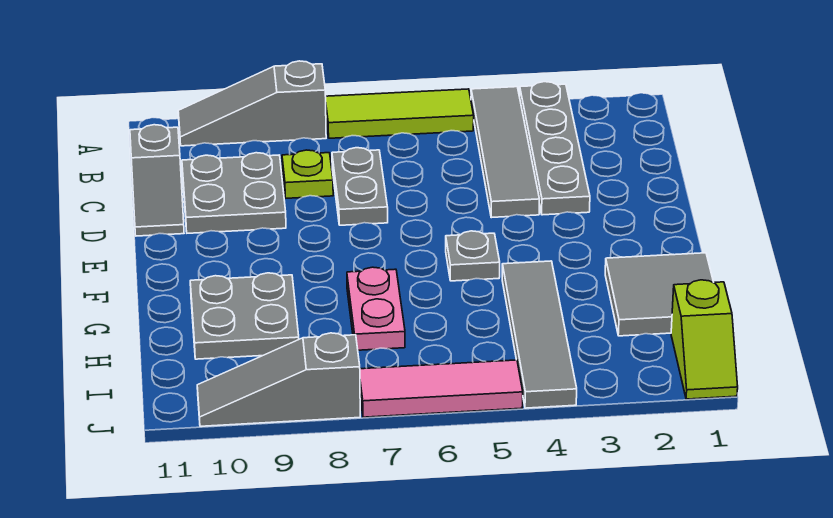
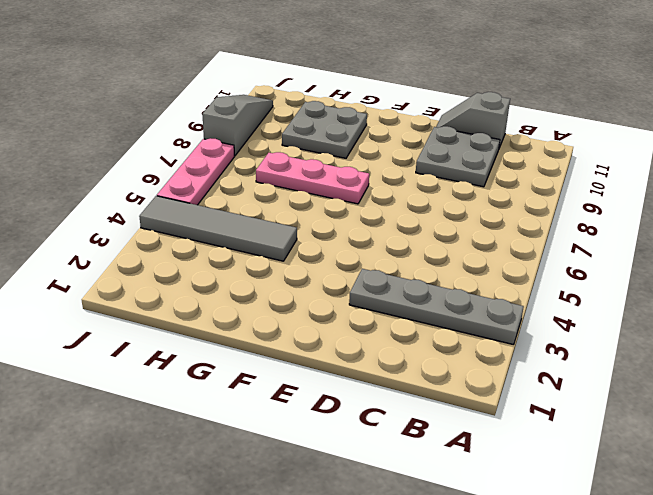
pink plate F7:H7 level 1 -> pink plate G7:H7 level 1
pink plate J5:J7 level 1 -> pink tile J5:J7 level 1
none -> grey tile A4:D4 level 1
none -> lime tile A5:A7 level 1
none -> grey slope A8:A10 level 1 top 8

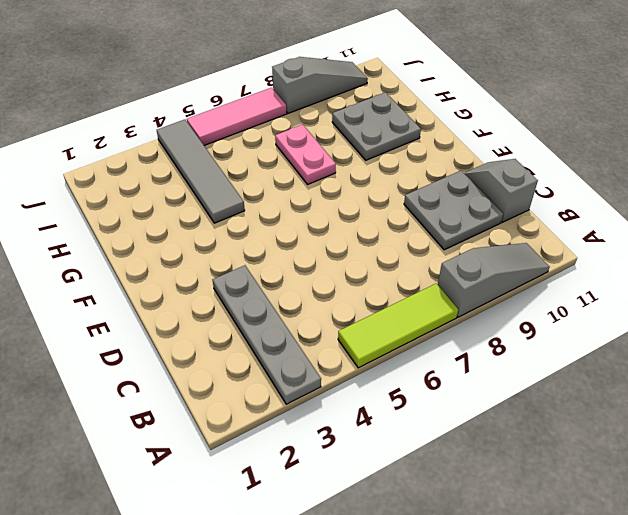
none -> grey tile A4:D4 level 1
none -> grey plate C7:D7 level 1
none -> lime plate C8 level 1

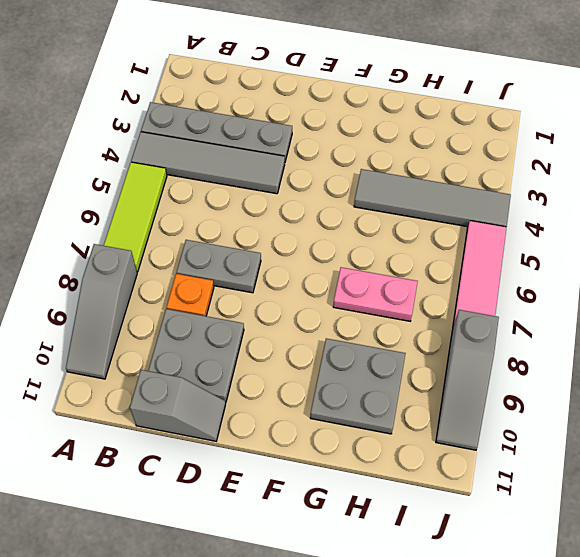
orange plate C8 level 1 -> lime plate C8 level 1
none -> grey plate F5 level 1
none -> grey tile G1:H2 level 1
none -> lime slope I1:J1 level 1 top I

